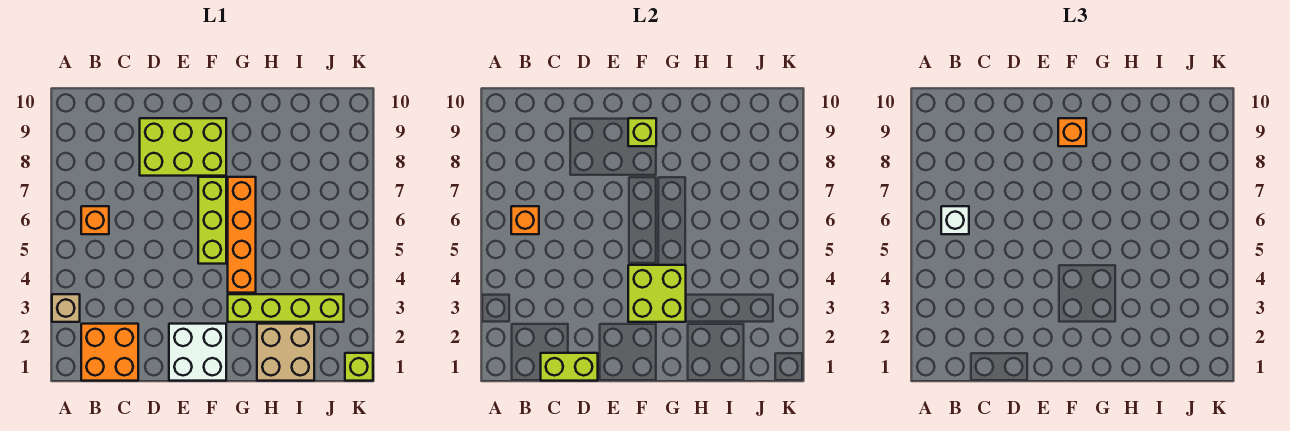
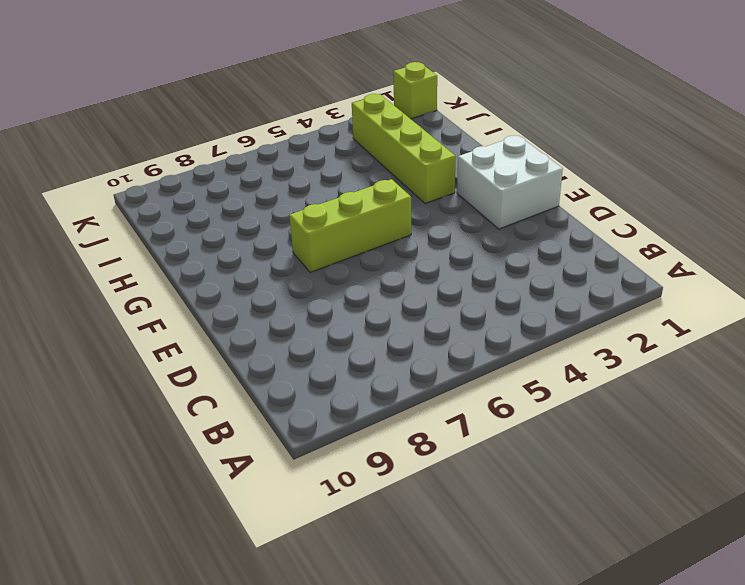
none -> tan brick A3 level 1
none -> orange brick B1:C2 level 1
none -> orange brick B6 level 1

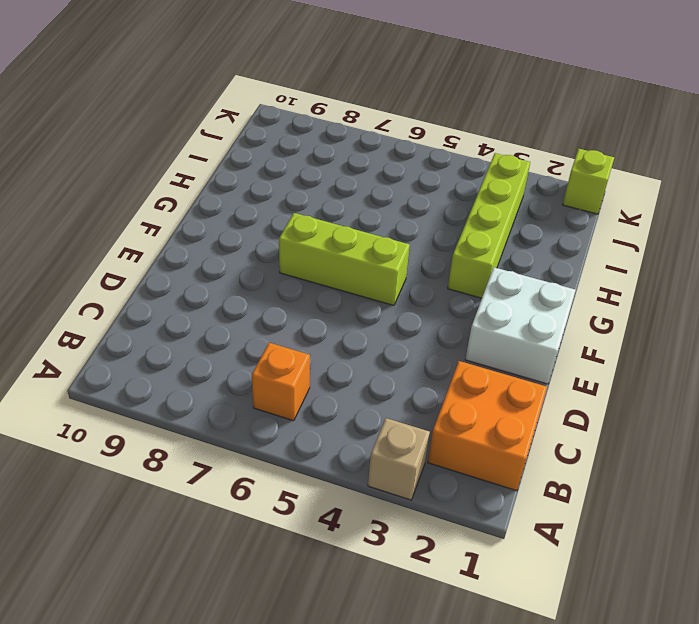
none -> lime brick D8:F9 level 1
none -> orange brick G4:G7 level 1
none -> tan brick H1:I2 level 1

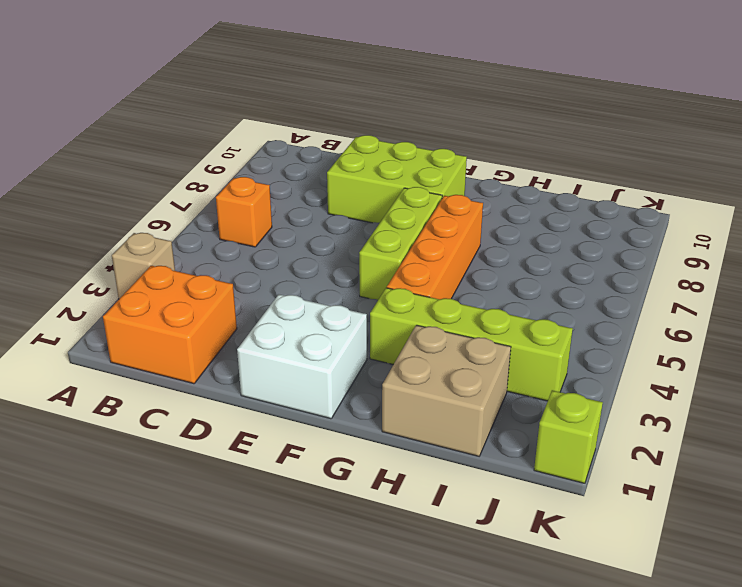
none -> orange brick B6 level 2
none -> lime brick C1:D1 level 2
none -> lime brick F3:G4 level 2

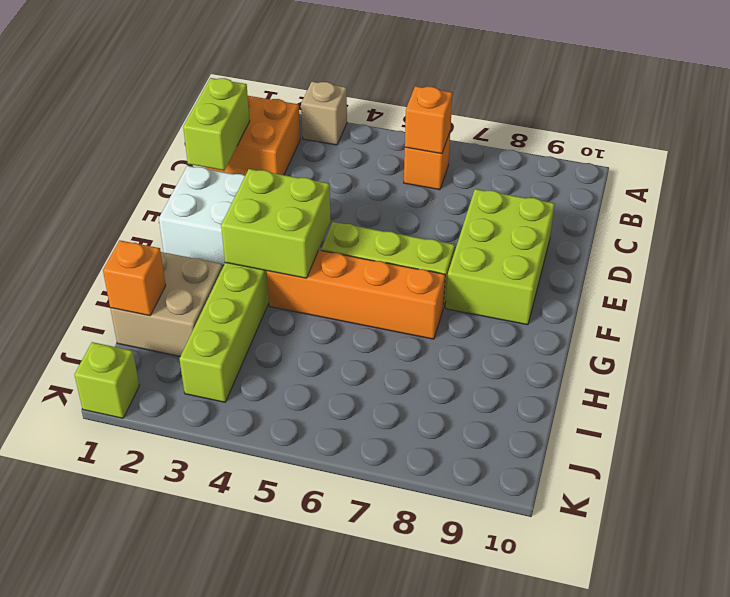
orange brick I1 level 2 -> orange brick F9 level 3
none -> lime brick F9 level 2
none -> white brick B6 level 3

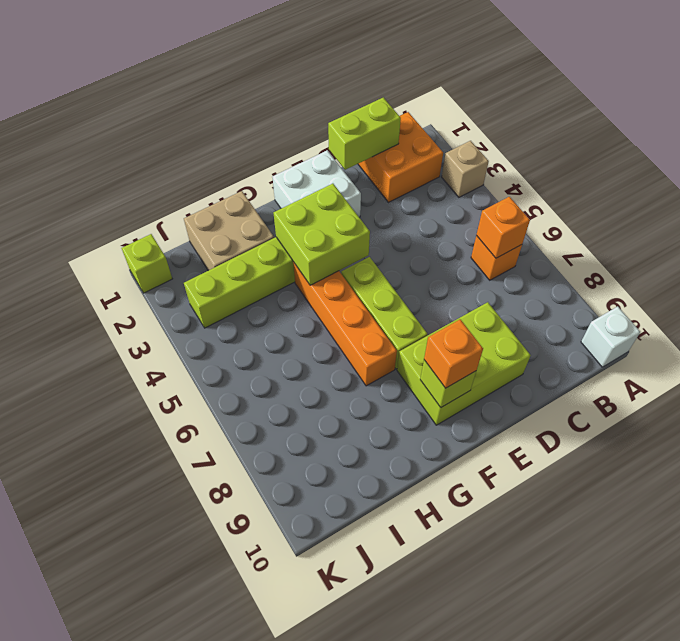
white brick A10 level 1 -> white brick B6 level 3

